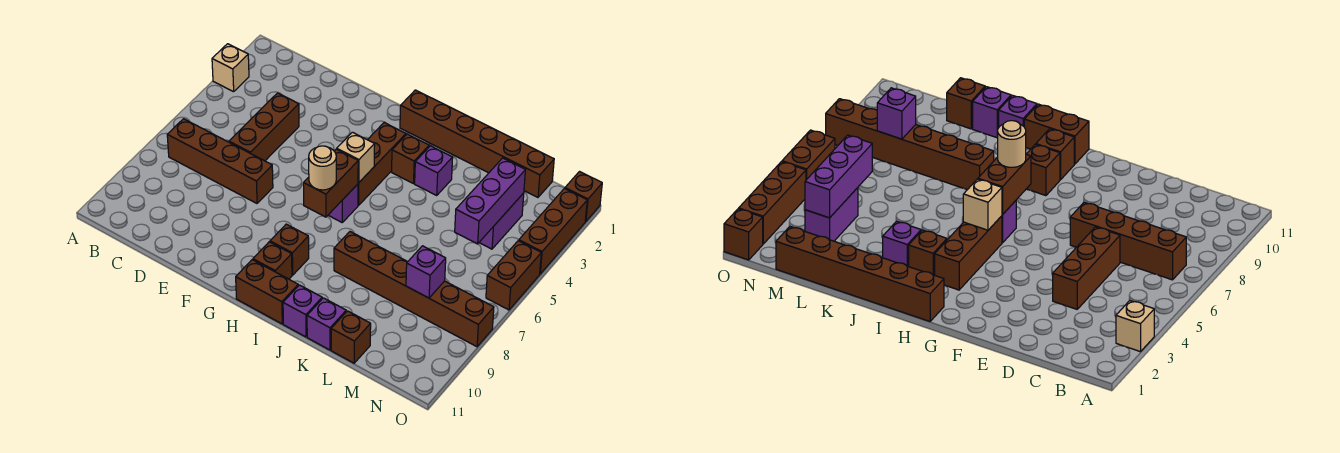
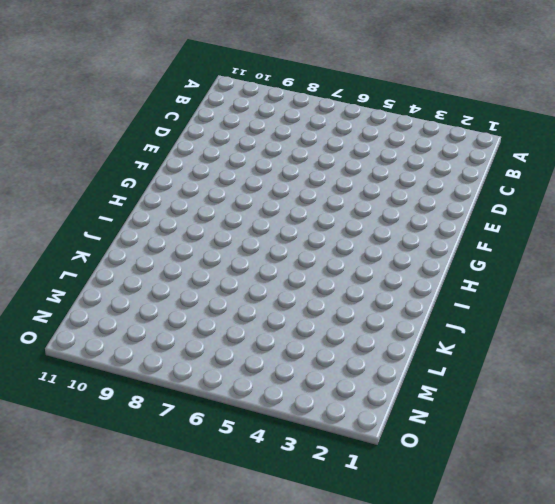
none -> tan brick A3 level 1
none -> brown brick B7:E7 level 1
none -> brown brick D4:D6 level 1

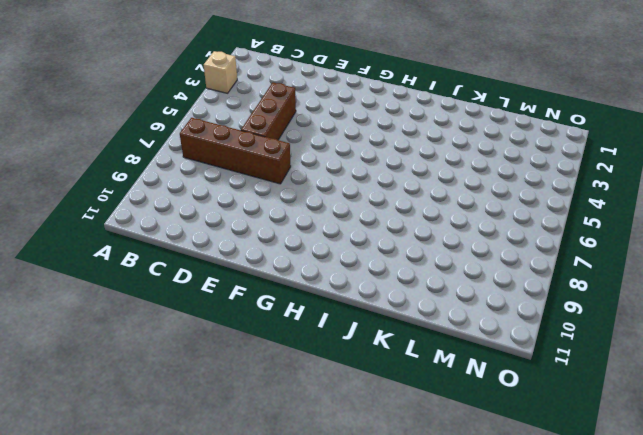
none -> brown brick H1:M1 level 1
none -> brown brick H3:H5 level 1
none -> purple brick H6 level 1

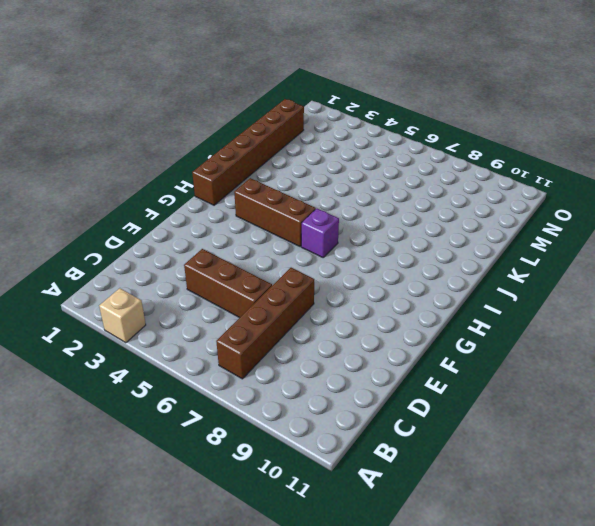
none -> brown brick H9 level 1
none -> brown brick H10 level 1
none -> brown brick H11:I11 level 1

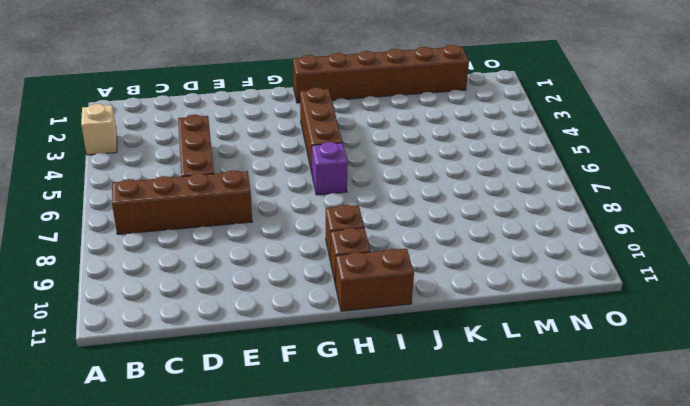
none -> brown brick I3 level 1
none -> purple brick J3 level 1
none -> brown brick J8:O8 level 1

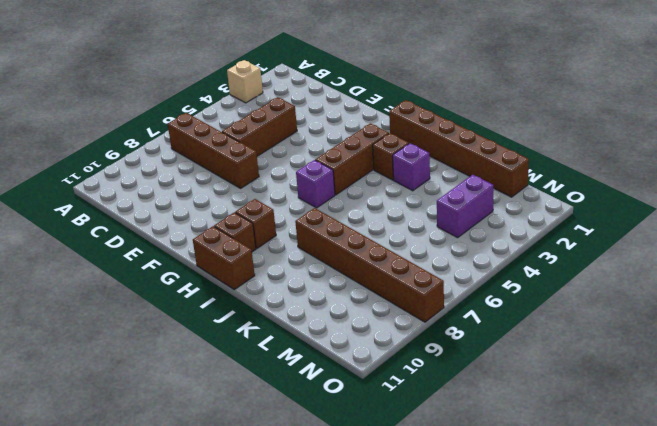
none -> purple brick J11 level 1
none -> purple brick K11 level 1
none -> brown brick L11 level 1

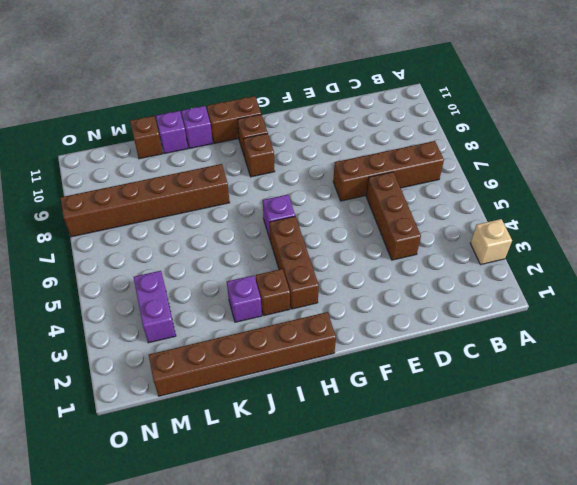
none -> brown brick O1 level 1
none -> brown brick O2:O4 level 1
none -> brown brick O5:O6 level 1

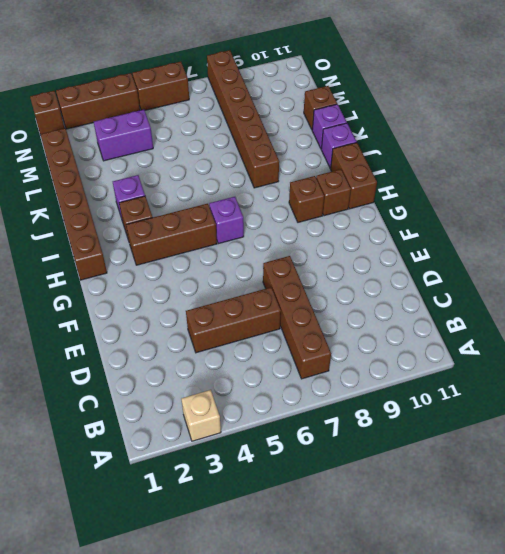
none -> tan brick H5 level 2
none -> brown brick H6:H7 level 2
none -> purple brick M3:M5 level 2

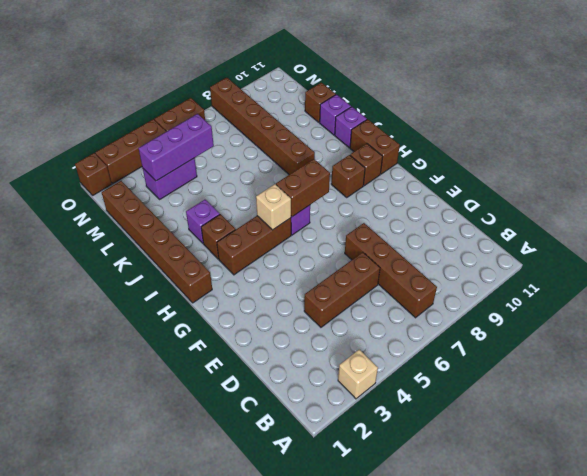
none -> purple brick M8 level 2
none -> tan round brick H7 level 3

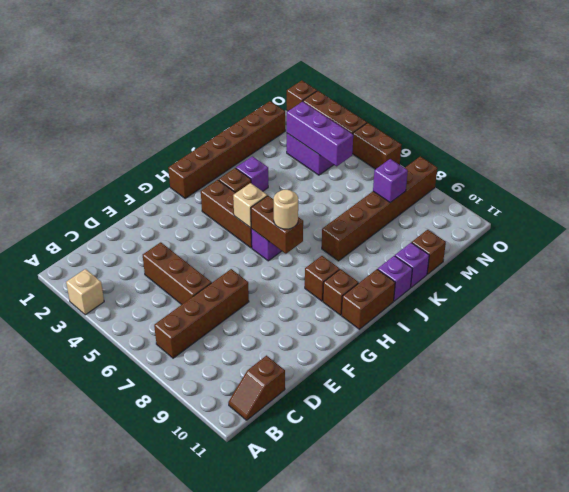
brown slope B11:C11 level 1 top C -> none

